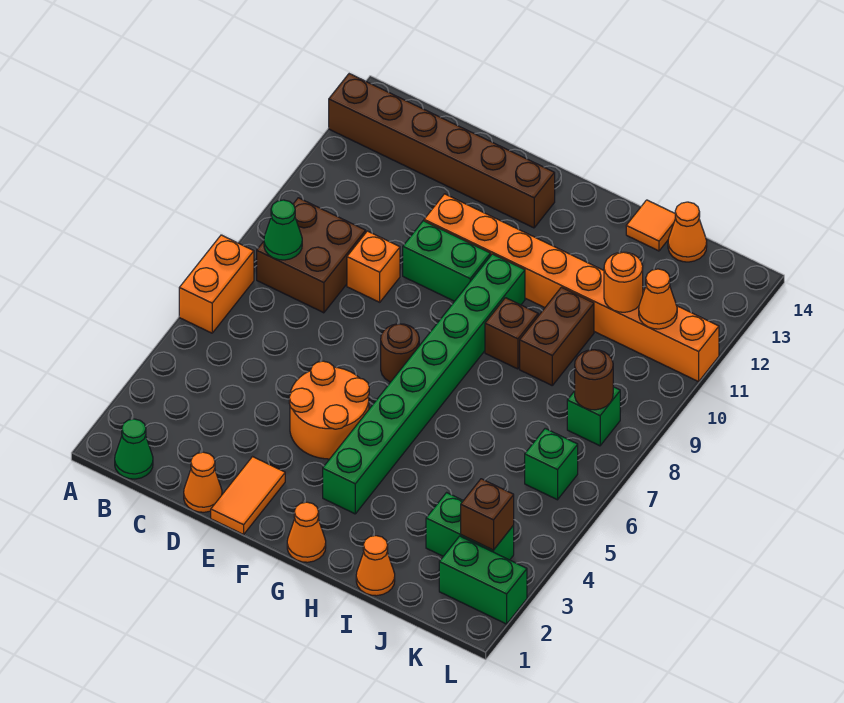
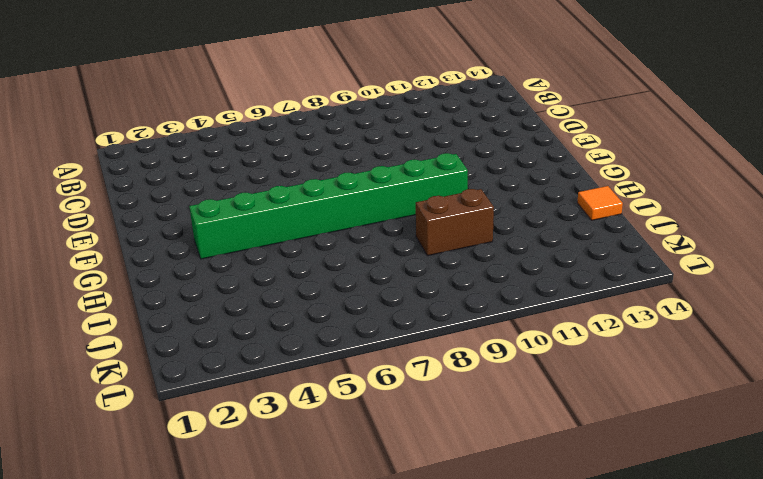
none -> orange brick A6:A7 level 1
none -> brown brick A13:F13 level 1
none -> green cone B1 level 1

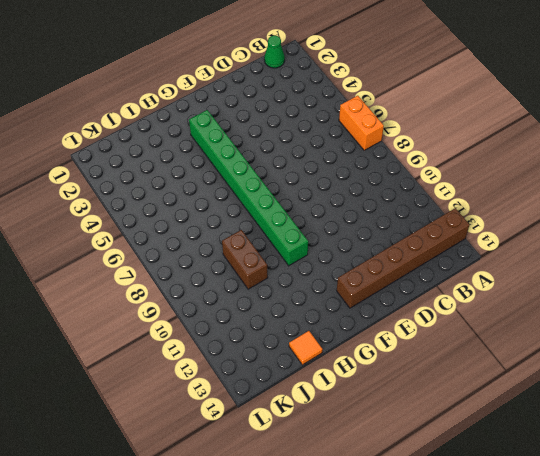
none -> brown brick B8:C9 level 1
none -> orange cone D1 level 1
none -> orange brick D9 level 1

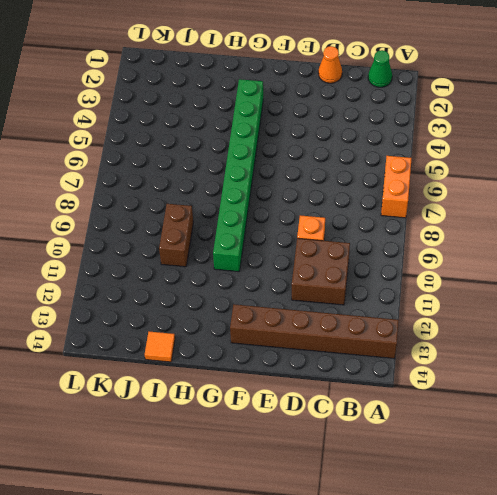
brown brick C10:D11 level 1 -> brown brick B8:C9 level 1
none -> orange tile E1:E2 level 1
none -> orange round brick E4:F5 level 1
none -> green brick E10:F10 level 1

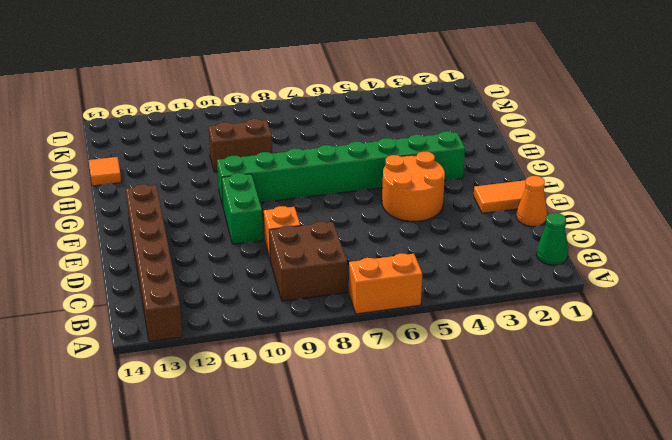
none -> orange brick E11:L11 level 1
none -> brown round brick F7 level 1
none -> orange cone G1 level 1

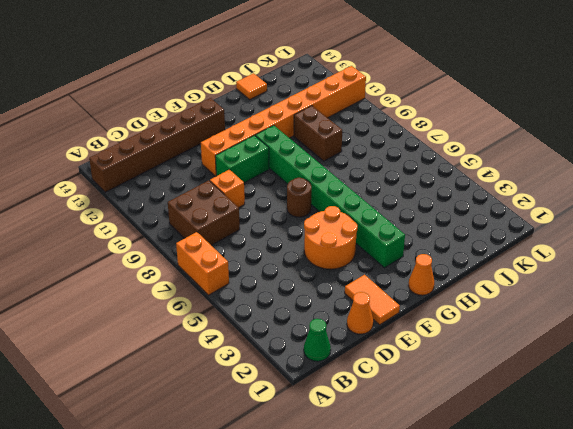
none -> brown brick H9 level 1
none -> orange cone I1 level 1
none -> green brick J3:K3 level 1

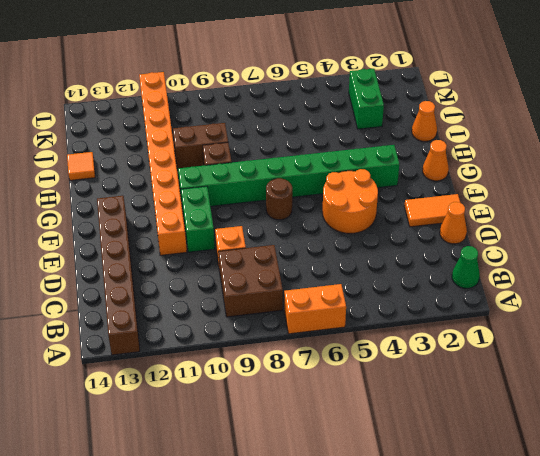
none -> orange cone J14 level 1
none -> green brick K2:L2 level 1
none -> green brick K6 level 1

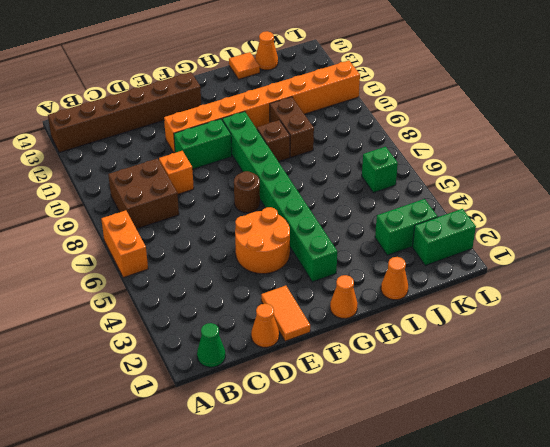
none -> green brick K8 level 1
none -> green cone B8 level 2
none -> orange round brick J11 level 2

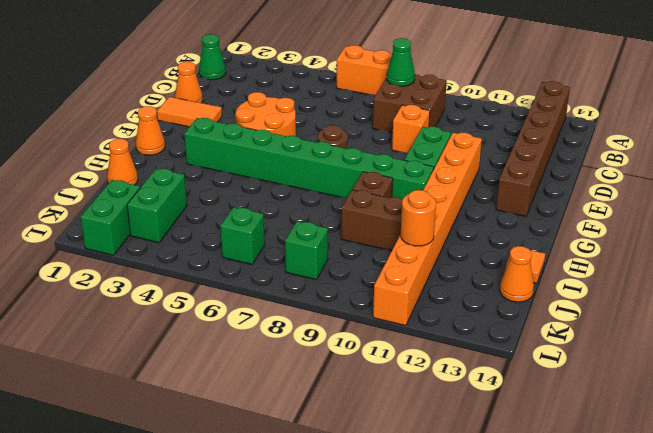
none -> brown brick K3 level 2
none -> brown round brick K8 level 2
none -> orange cone K11 level 2

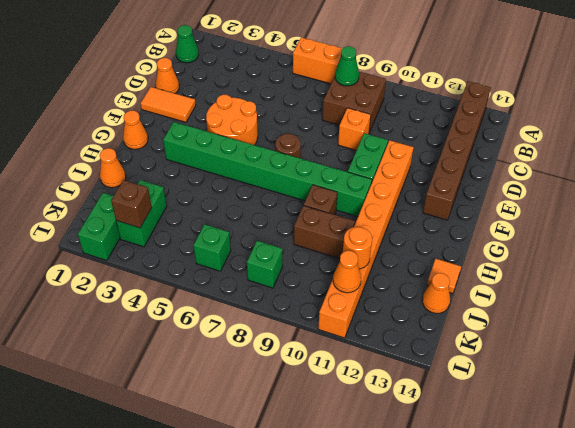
none -> brown round brick K8 level 2

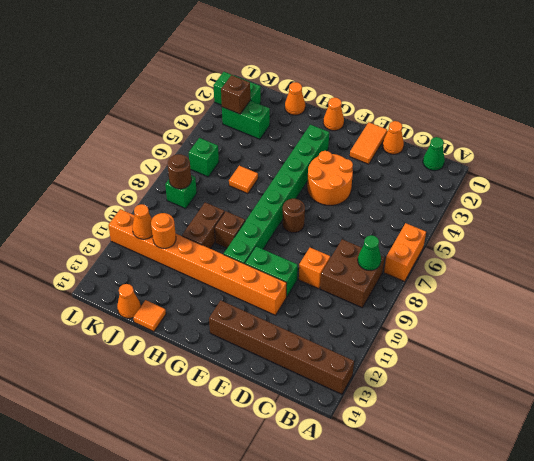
orange tile I6 level 1 -> none

